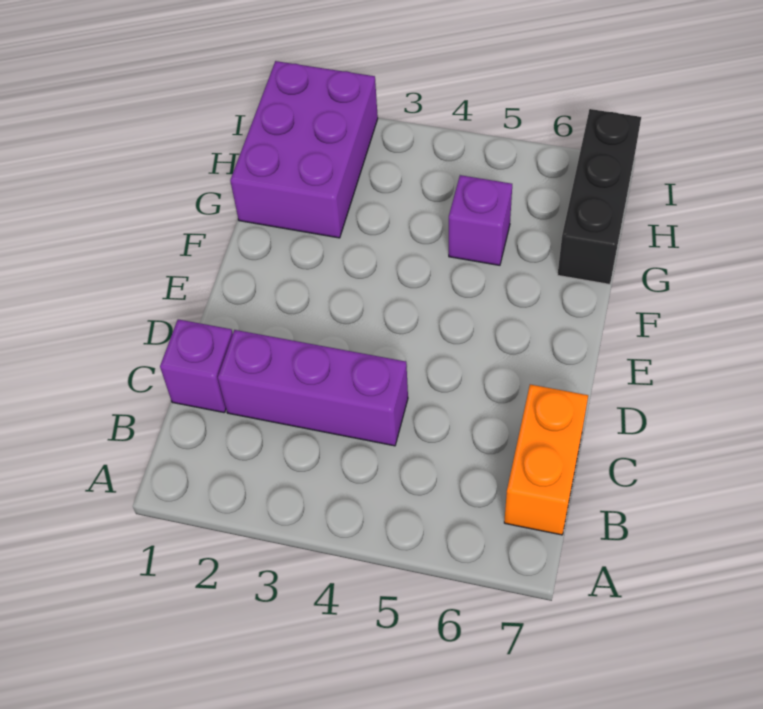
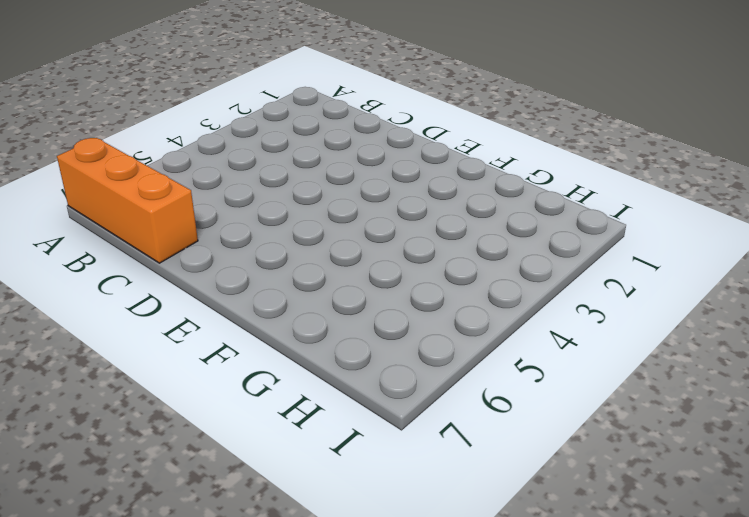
orange brick A7:C7 level 1 -> orange brick B7:C7 level 1
none -> purple brick C1 level 1
none -> purple brick C2:C4 level 1

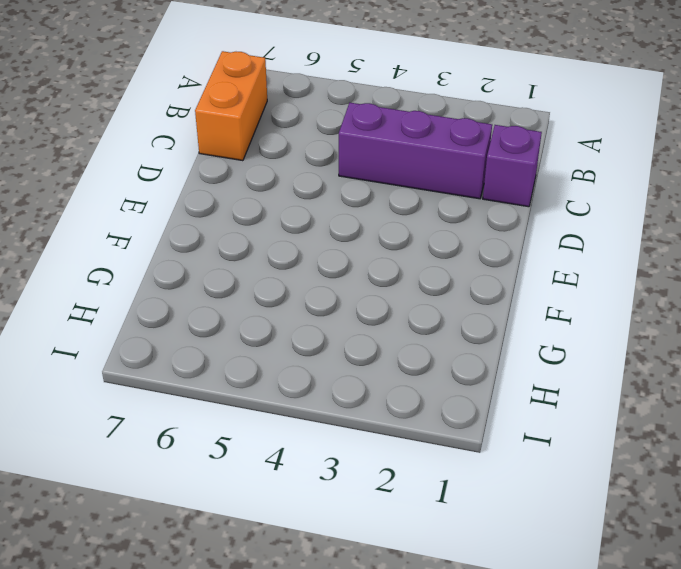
none -> purple brick G1:I2 level 1
none -> purple brick G5 level 1

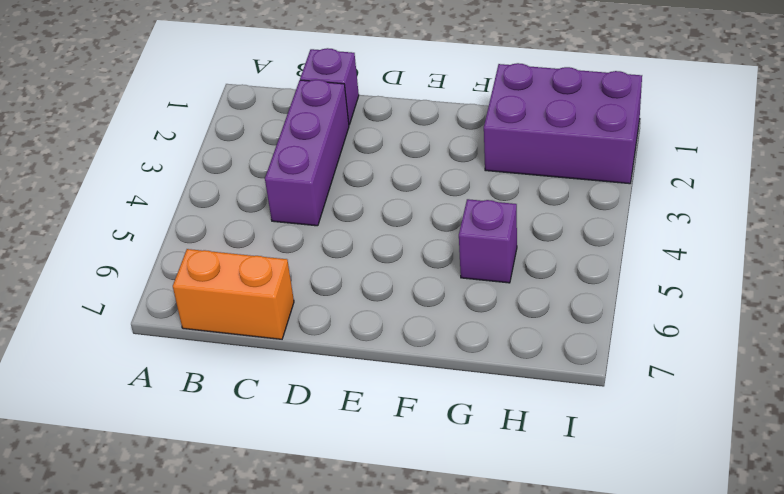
none -> black brick G7:I7 level 1

